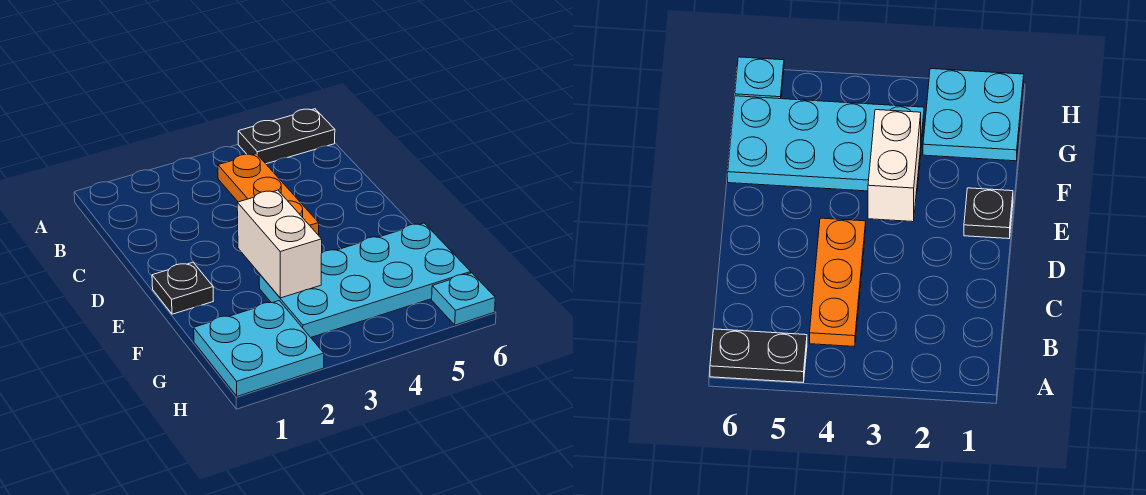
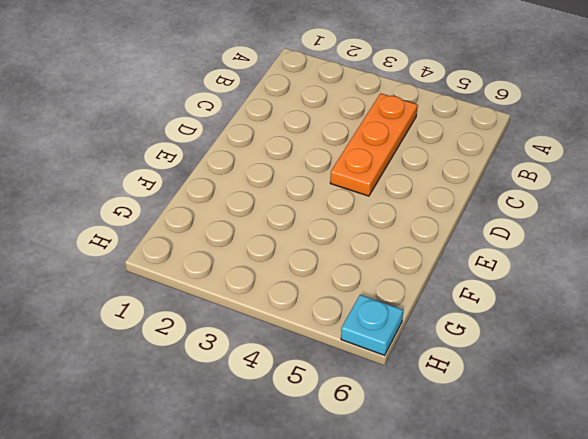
none -> black plate A5:A6 level 1
none -> black plate E1 level 1

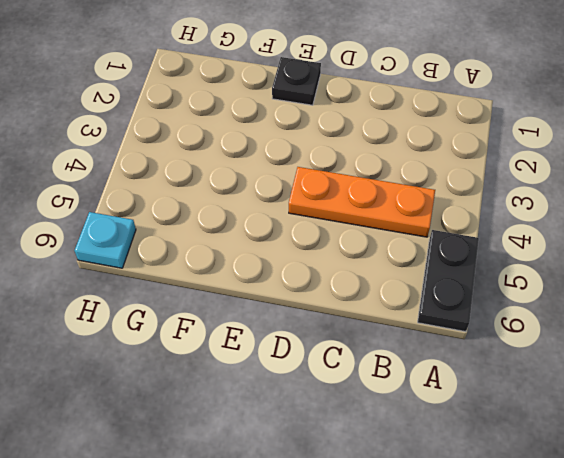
none -> cyan plate F3:G6 level 1
none -> cyan plate G1:H2 level 1

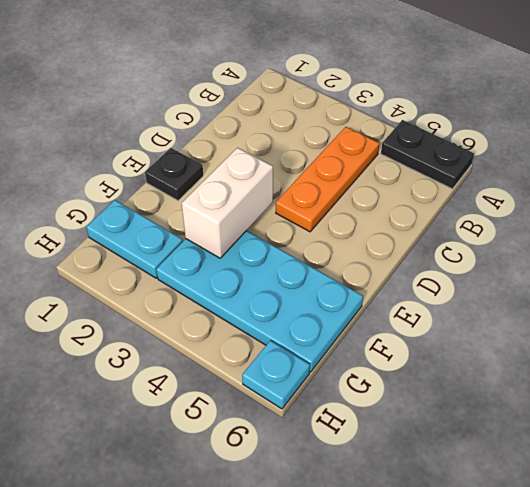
cyan plate G1:G2 level 1 -> cyan plate G1:H2 level 1

